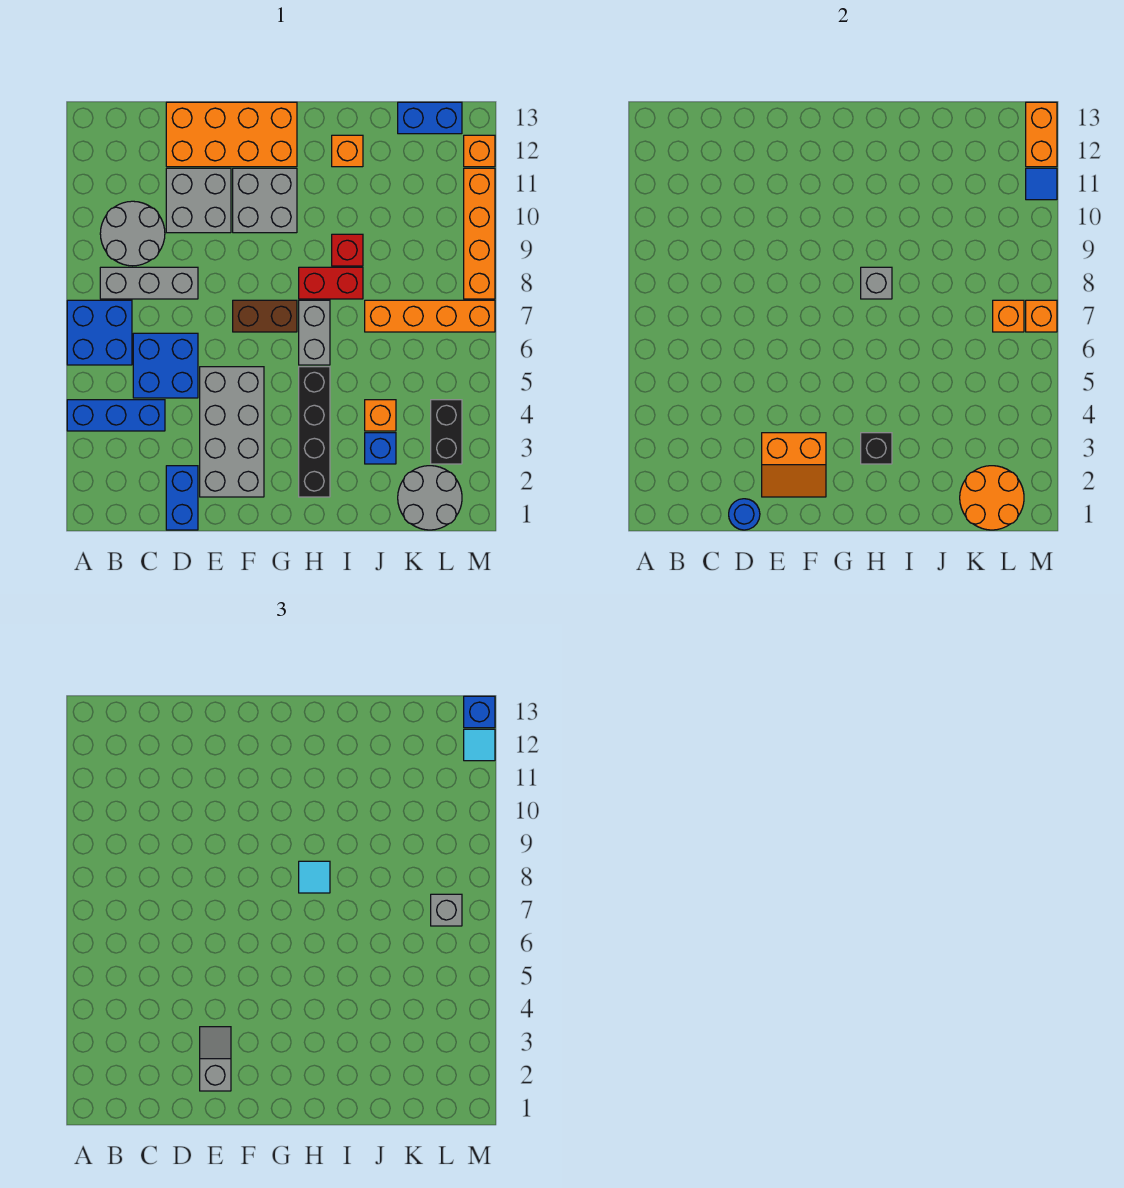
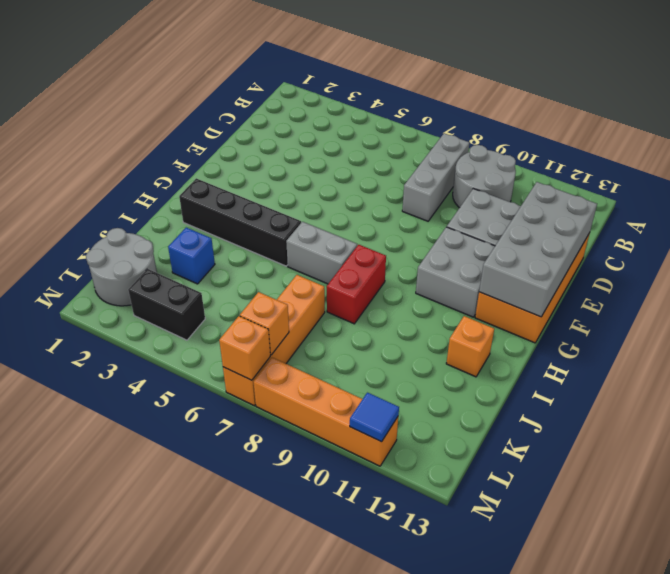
grey brick D12:G13 level 2 -> grey brick E2:F5 level 1
none -> blue brick A4:C4 level 1
none -> blue brick A6:B7 level 1
none -> blue brick C5:D6 level 1
none -> blue brick D1:D2 level 1

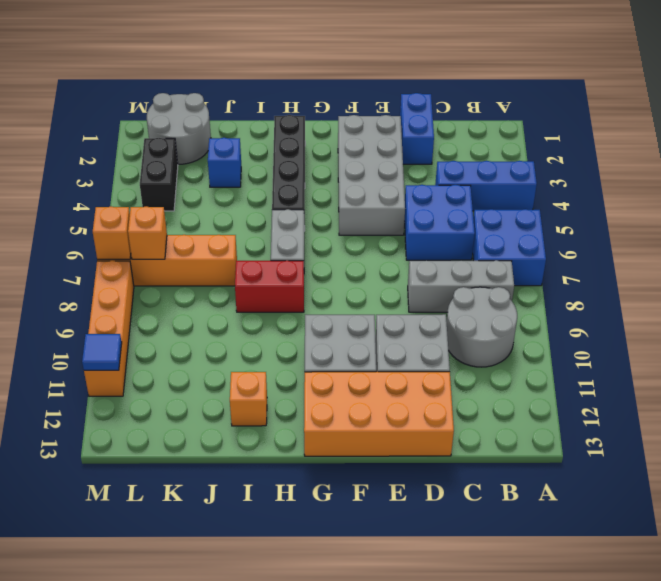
none -> brown brick F7:G7 level 1
none -> red brick I9 level 1
none -> orange brick J4 level 1
none -> blue brick K13:L13 level 1

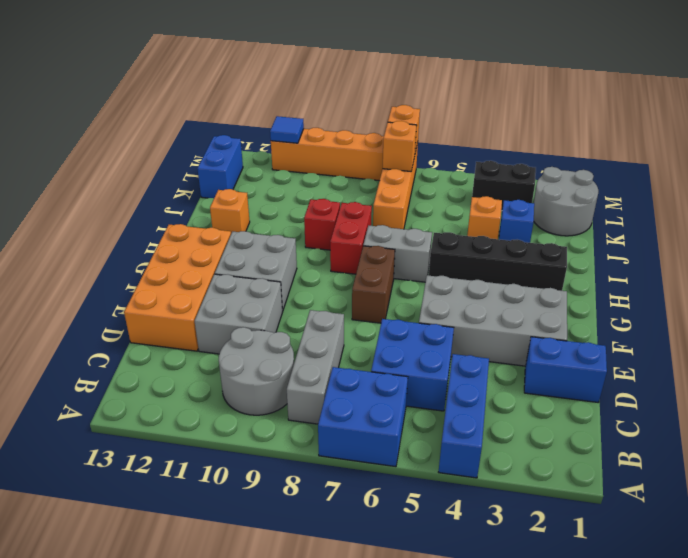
none -> orange brick M12 level 1
none -> blue round brick D1 level 2
none -> orange slope E2:F3 level 2 top 3
none -> black brick H3 level 2

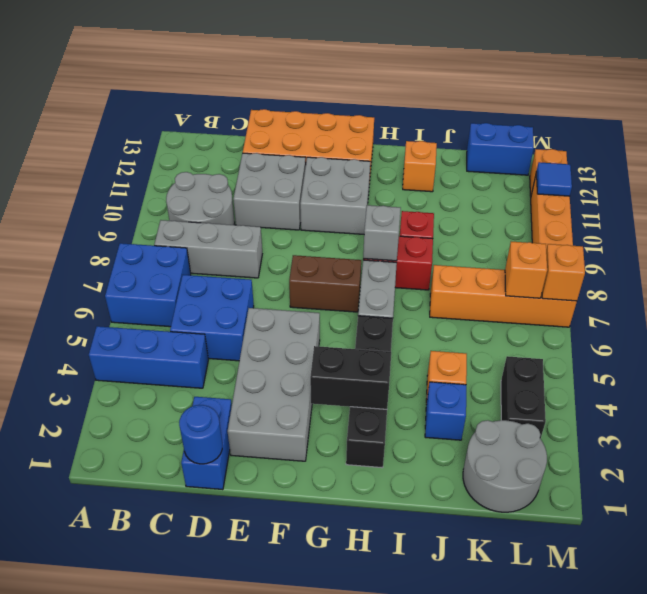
black brick G3:H3 level 2 -> black brick H3 level 2
none -> orange slope E2:F3 level 2 top 3
none -> orange round brick K1:L2 level 2
none -> orange brick M12:M13 level 2
none -> grey slope E2:E3 level 3 top 2

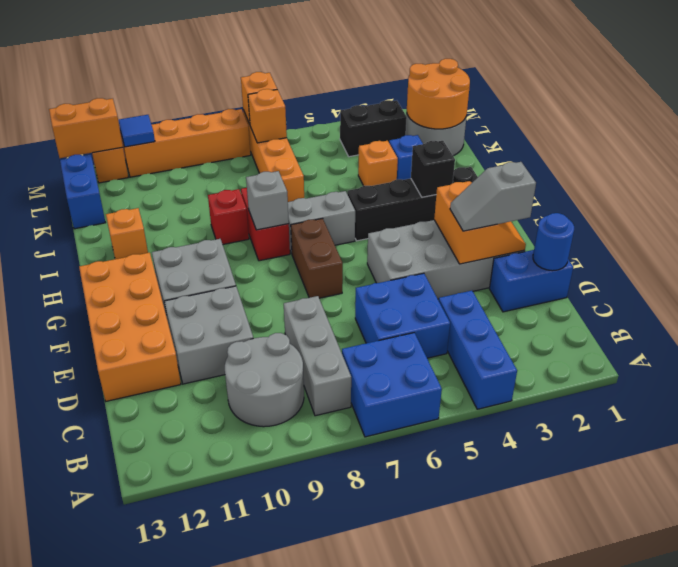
none -> cyan tile H8 level 3
none -> grey brick L7 level 3
none -> cyan tile M12 level 3
none -> blue brick M13 level 3

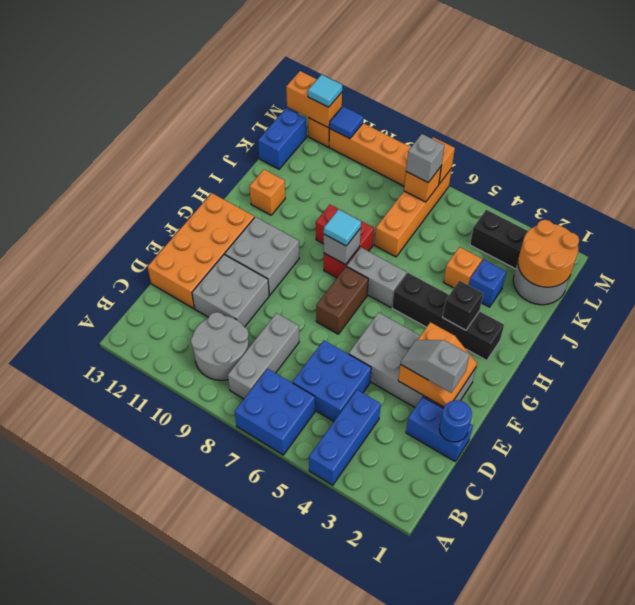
none -> blue brick M13 level 3

